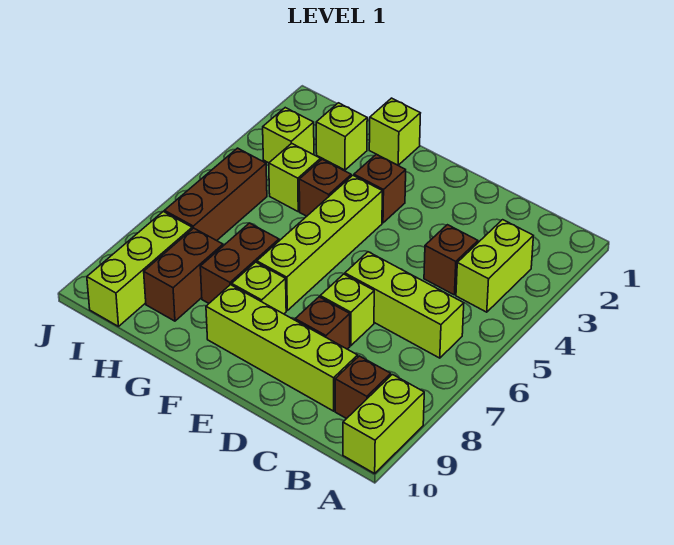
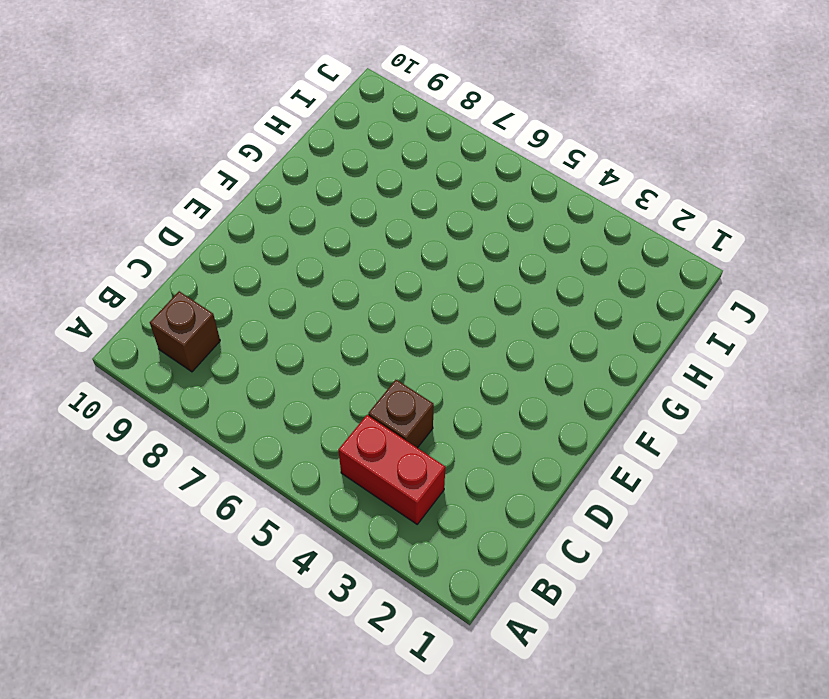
red brick B3:B4 level 1 -> lime brick B3:B4 level 1
none -> lime brick A9:A10 level 1
none -> lime brick B6:D6 level 1
none -> lime brick C9:F9 level 1

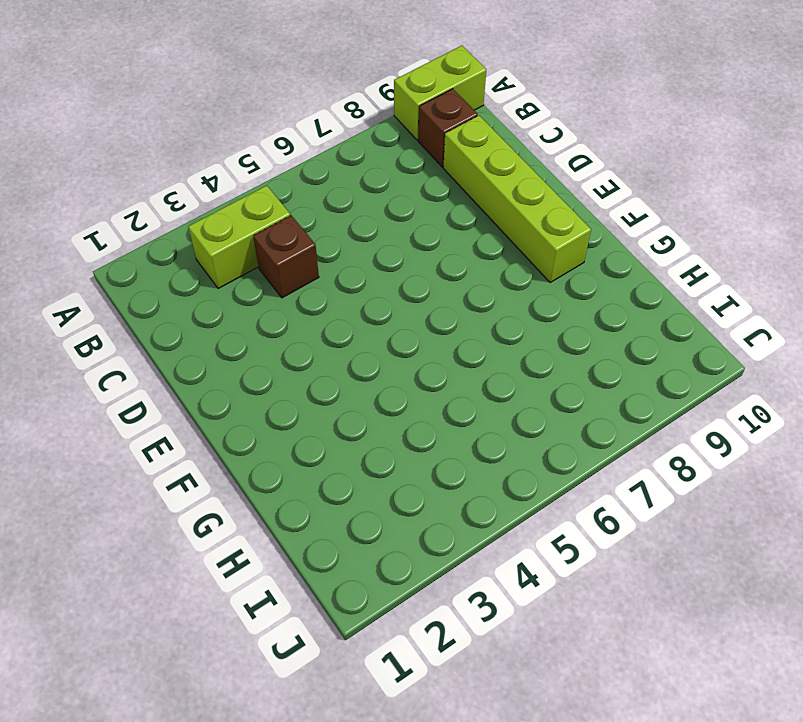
none -> lime brick B6:D6 level 1
none -> lime brick D7 level 1
none -> brown brick D8 level 1

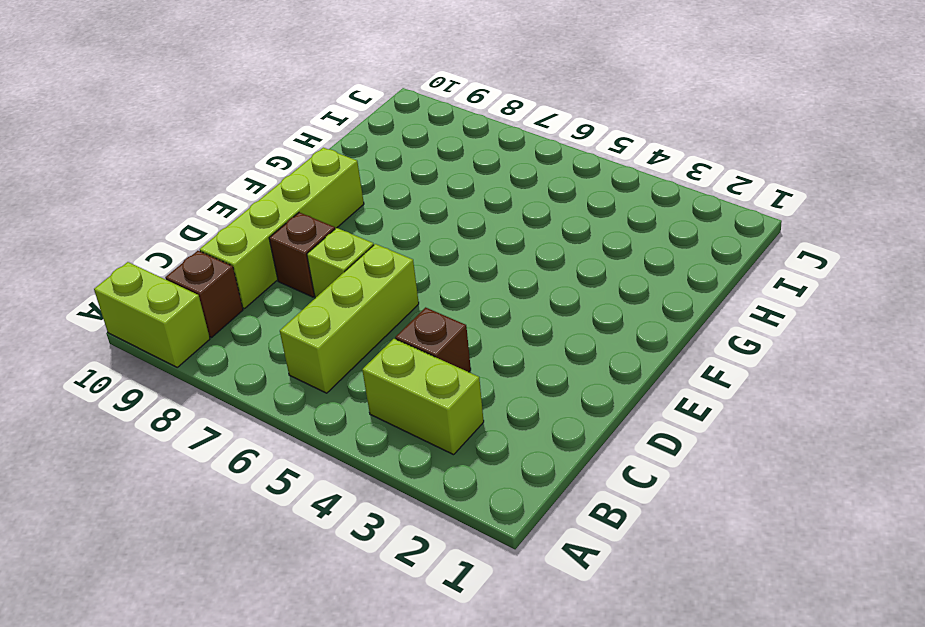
none -> brown brick F3 level 1
none -> lime brick F4:F7 level 1
none -> lime brick F8 level 1

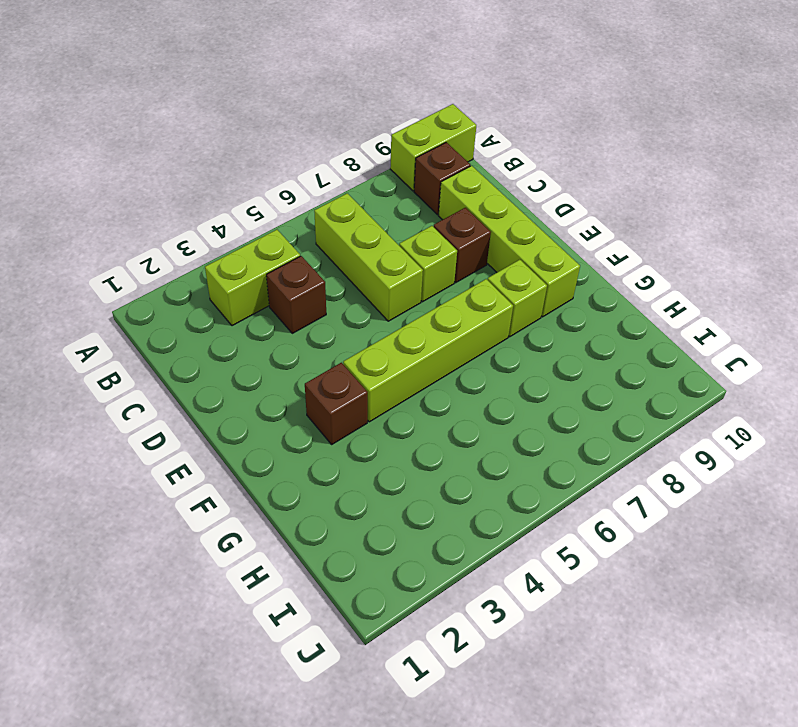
none -> lime brick G1 level 1
none -> brown brick G4 level 1
none -> brown brick G7:G8 level 1

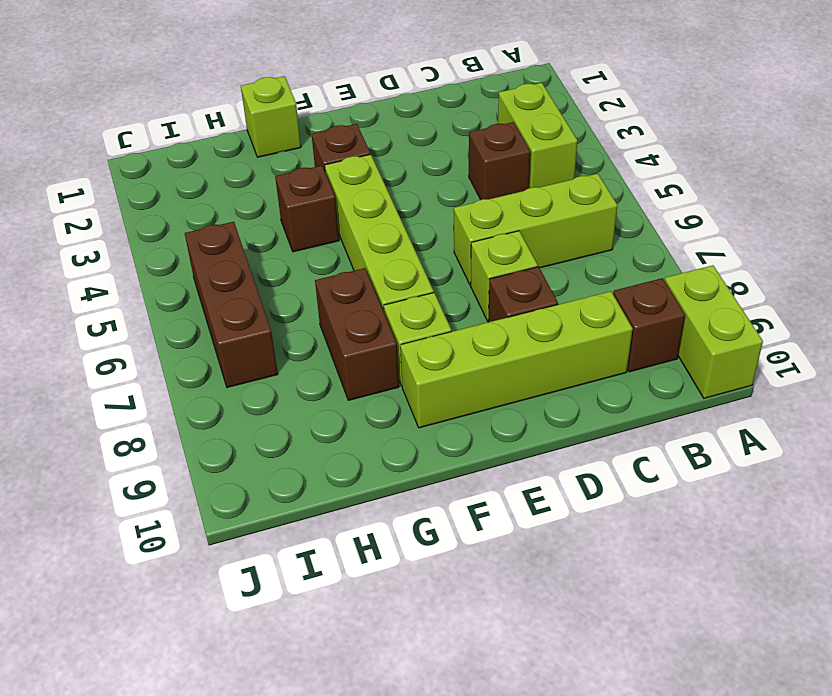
none -> lime brick H2 level 1
none -> lime brick H4 level 1
none -> brown brick H8:H9 level 1

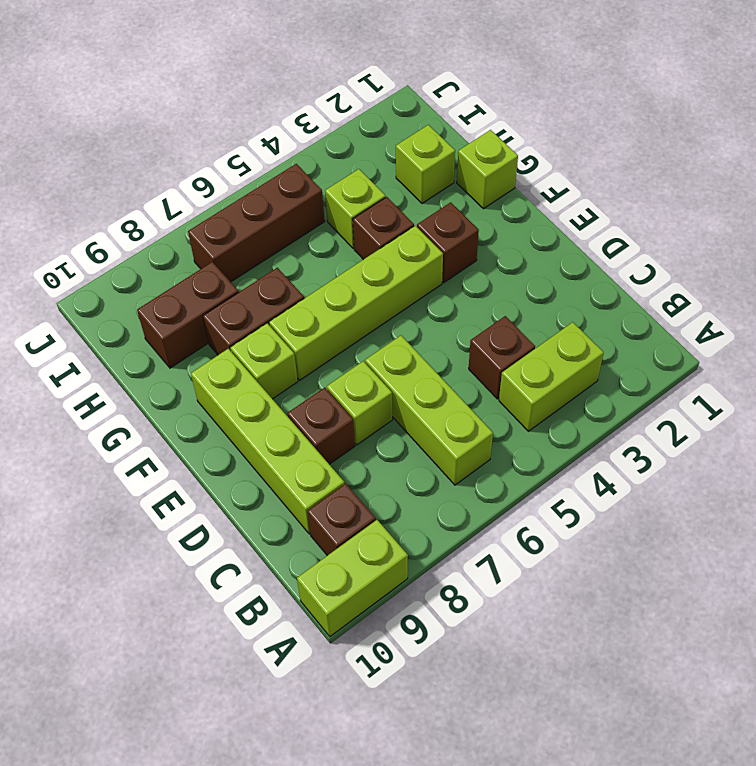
none -> lime brick I3 level 1
none -> lime brick I8:I10 level 1

